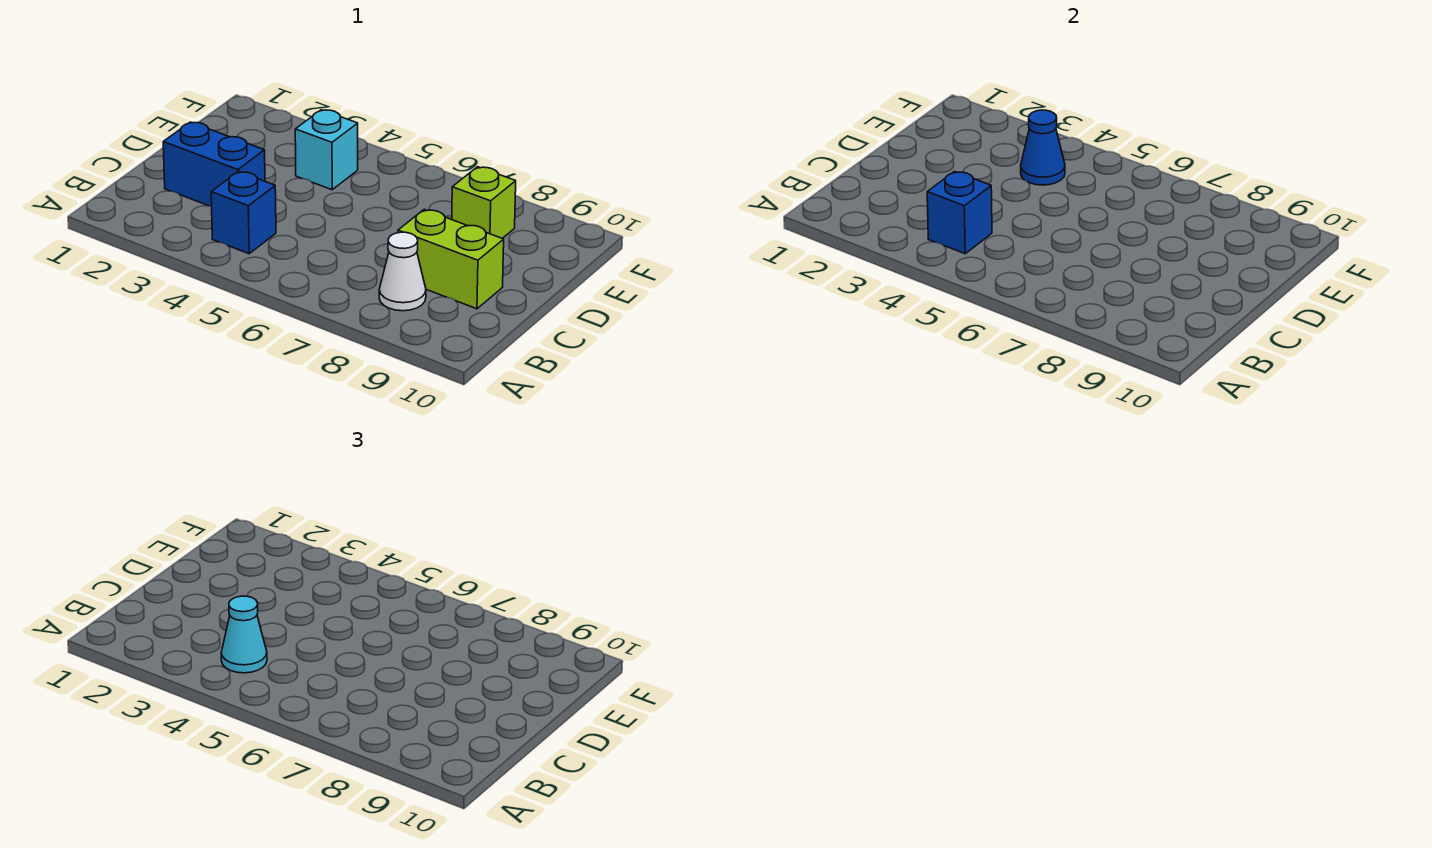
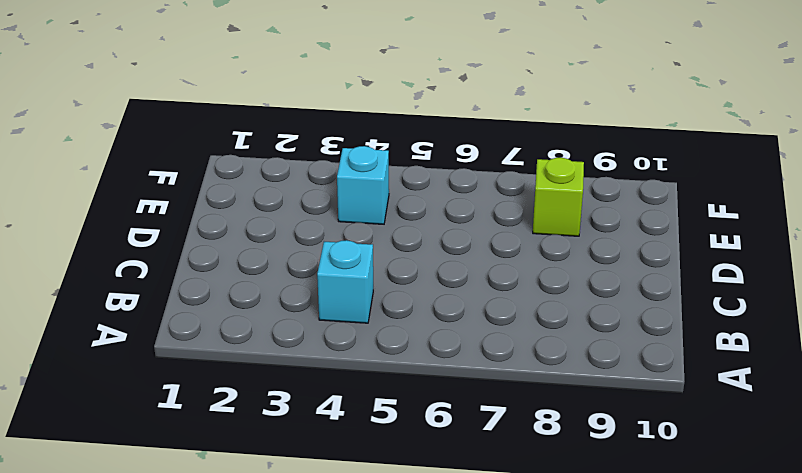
cyan brick B4 level 1 -> blue brick B4 level 1
none -> white cone B8 level 1
none -> blue brick C2:C3 level 1

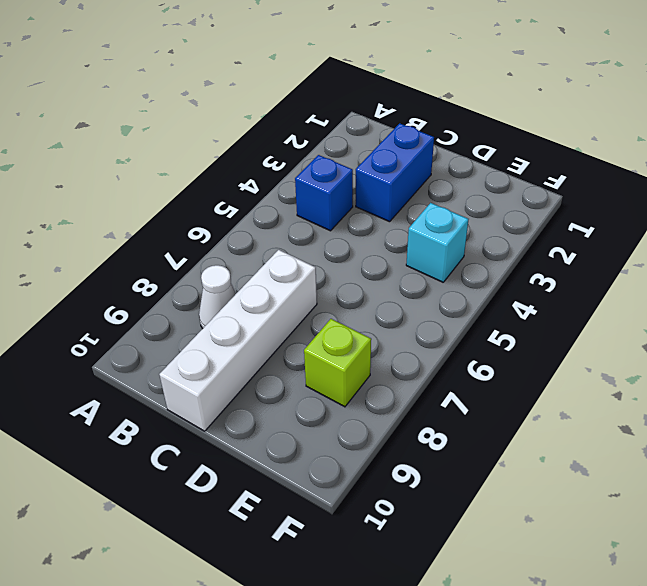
white brick C7:C10 level 1 -> lime brick C8:C9 level 1
none -> blue brick B4 level 2
none -> blue cone E4 level 2

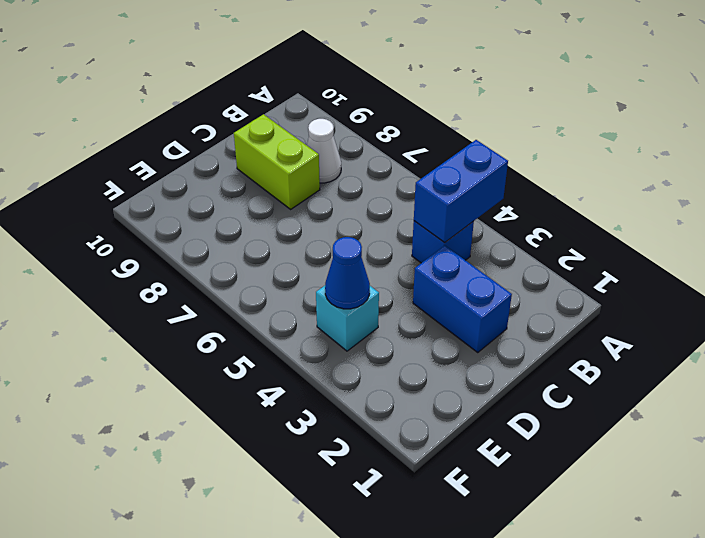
blue brick A4:B4 level 2 -> blue brick B4 level 2
none -> lime brick E8 level 1
none -> cyan cone B4 level 3

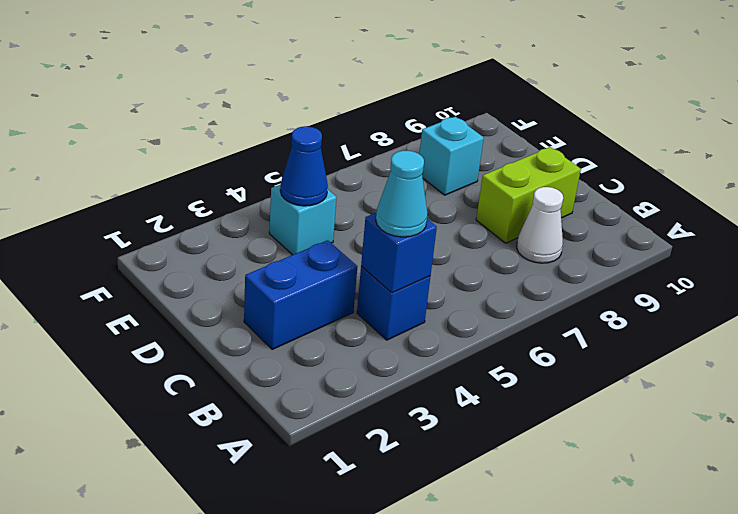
cyan brick E8 level 1 -> lime brick E8 level 1

